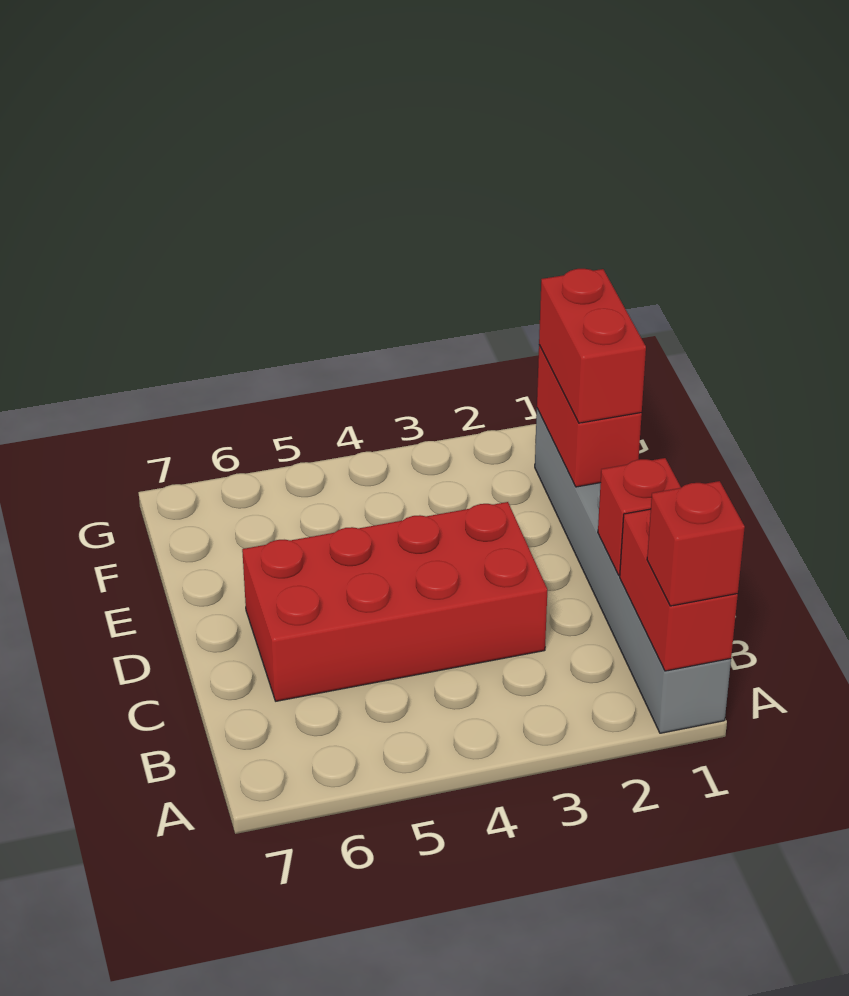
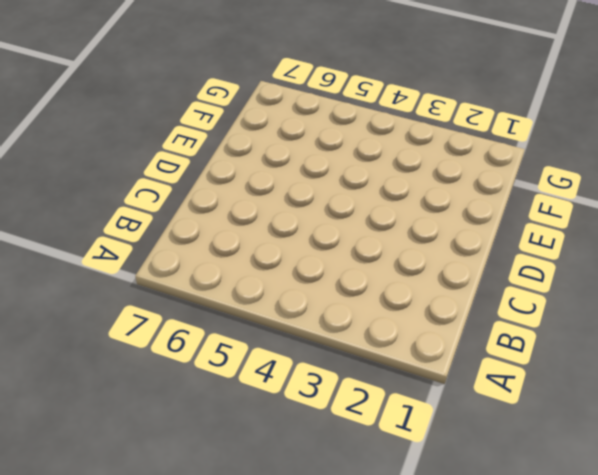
none -> grey brick A1:F1 level 1
none -> red brick C3:D6 level 1

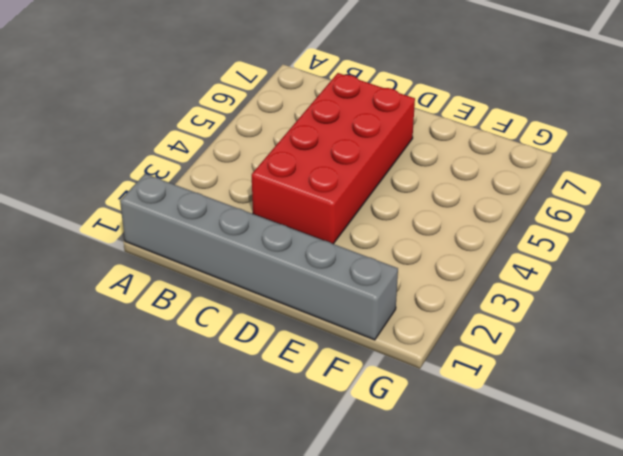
none -> red brick A1:B1 level 2
none -> red brick C1 level 2

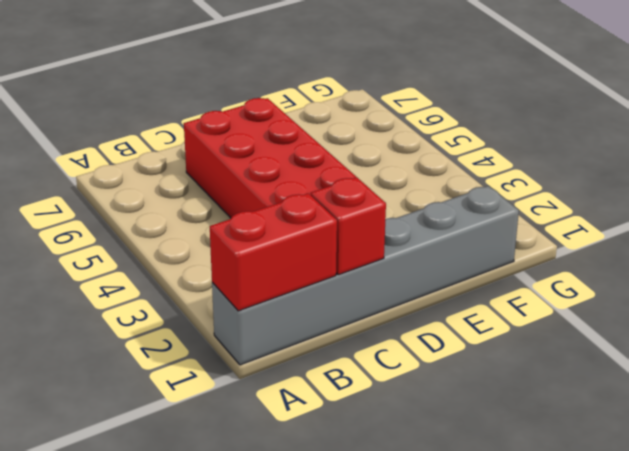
none -> red brick E1:F1 level 2
none -> red brick A1 level 3

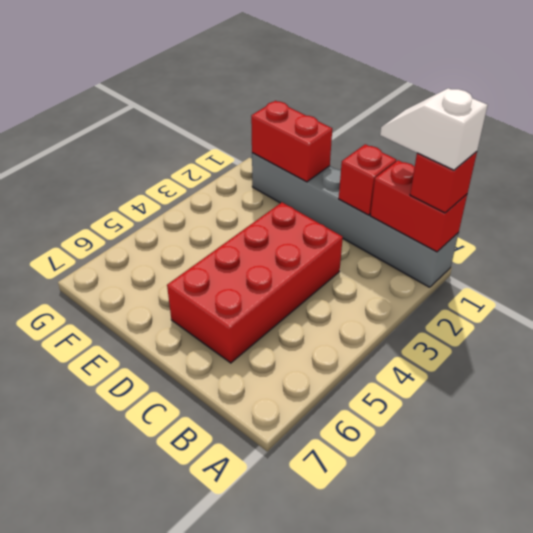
white slope A1:B1 level 4 top A -> none
none -> red brick E1:F1 level 3

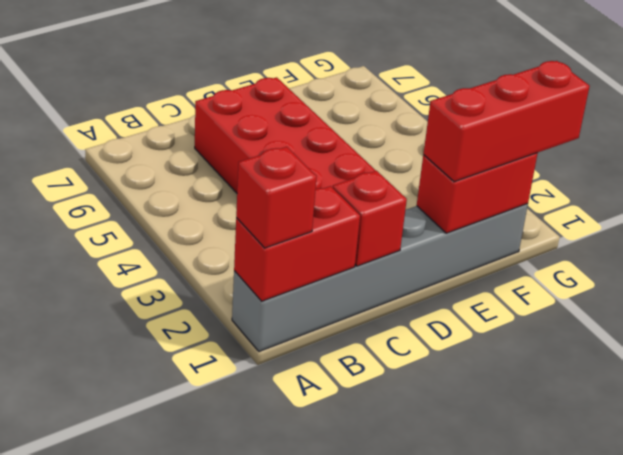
red brick E1:G1 level 3 -> red brick E1:F1 level 3

